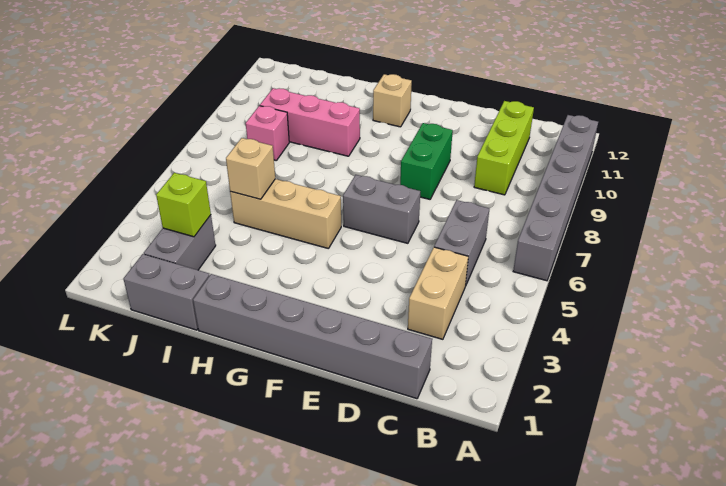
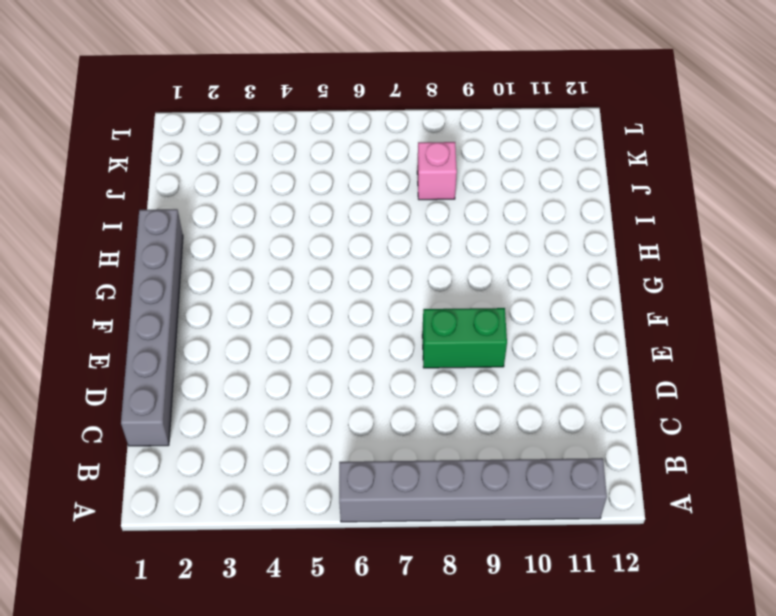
none -> tan brick C3:C4 level 1
none -> grey brick C5:C6 level 1
none -> lime brick C9:C11 level 1

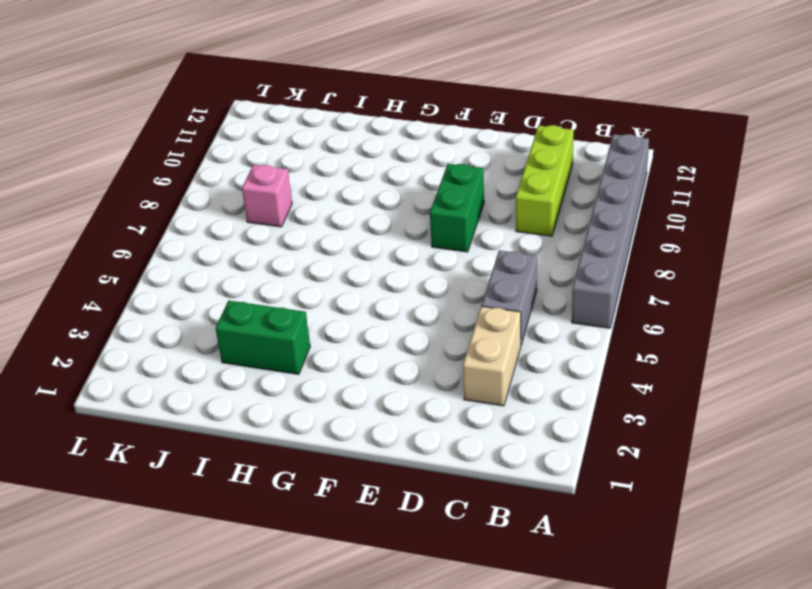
green brick H3:I3 level 1 -> none
none -> grey brick C1:H1 level 1
none -> grey brick E6:F6 level 1
none -> tan brick G5:I5 level 1

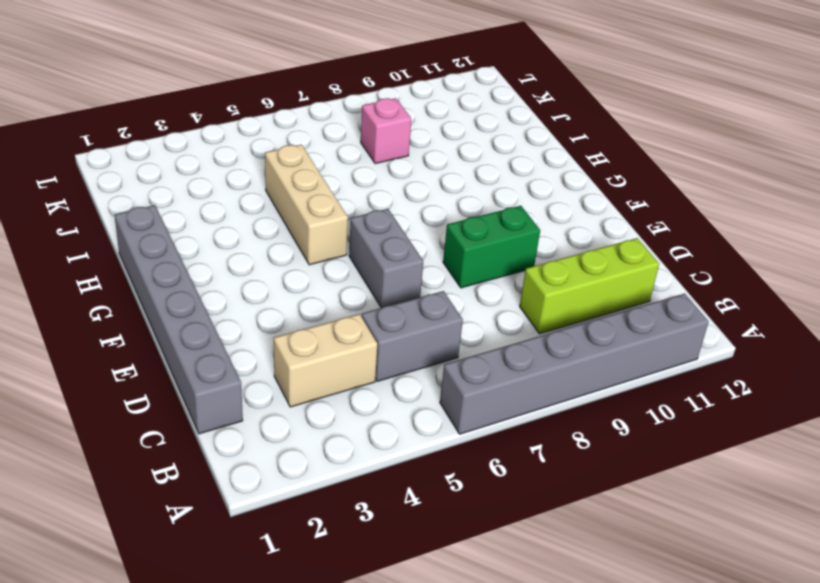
none -> tan brick G11 level 1
none -> pink brick H9:J9 level 1
none -> grey brick I1:J1 level 1

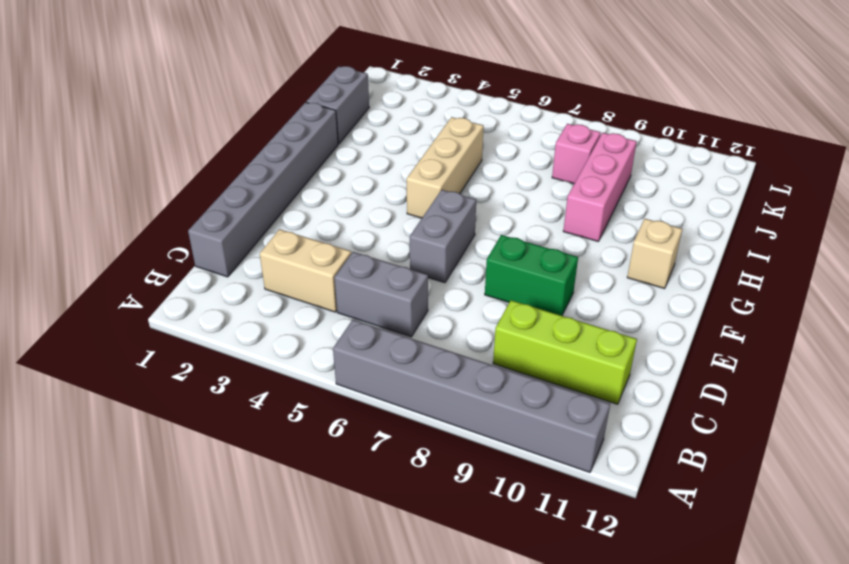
none -> grey brick J2:J3 level 1
none -> tan brick I5 level 2
none -> lime brick J3 level 2

